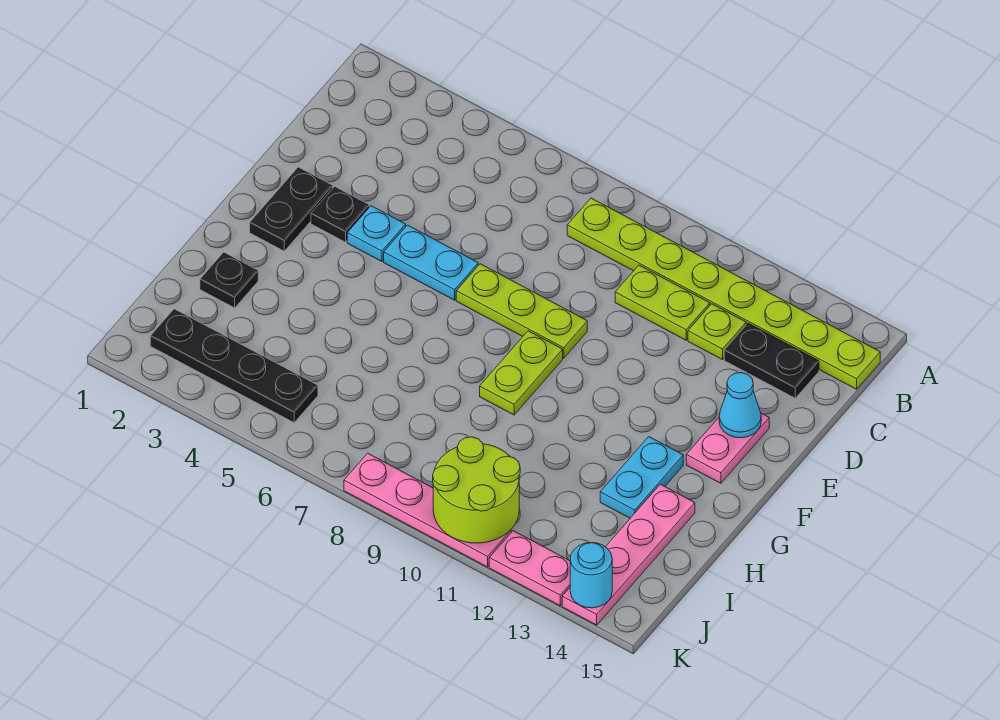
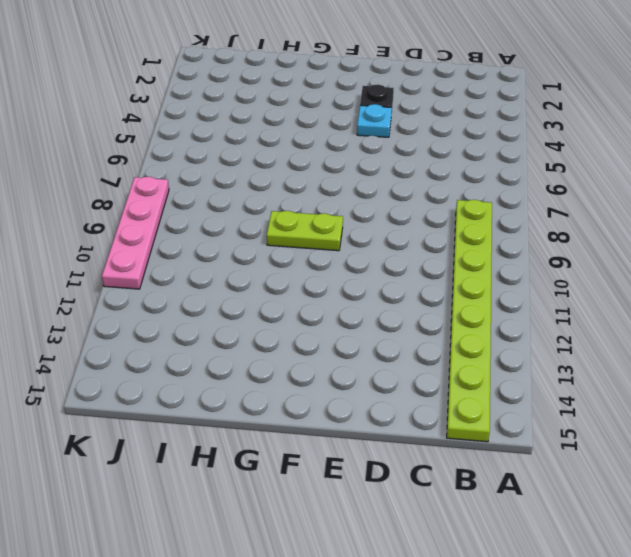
none -> lime plate C10:C11 level 1
none -> lime plate C12 level 1
none -> black plate C13:C14 level 1

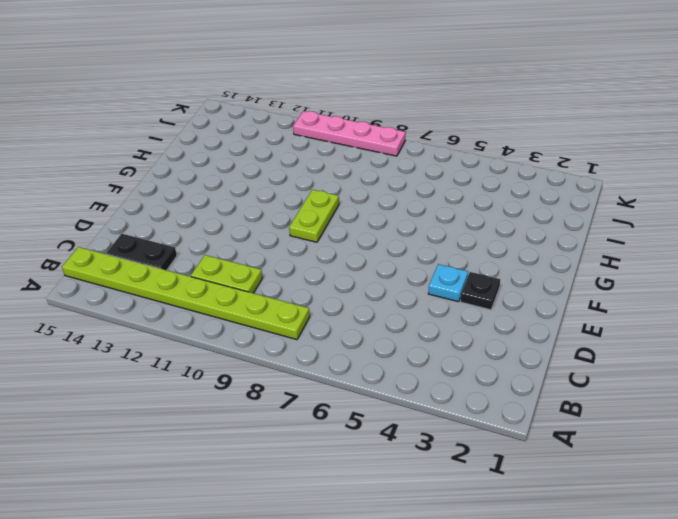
none -> lime plate C12 level 1
none -> black plate E2:F2 level 1
none -> cyan plate E5:E6 level 1

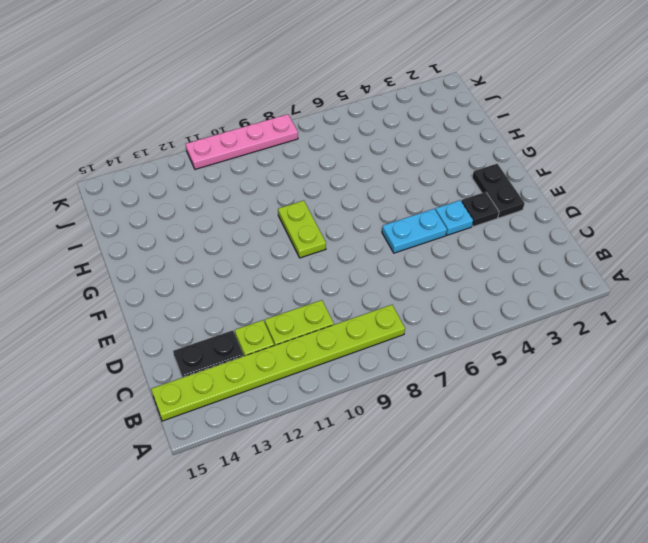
none -> lime plate E7:E9 level 1
none -> pink plate E14:F14 level 1
none -> cyan plate G13:H13 level 1

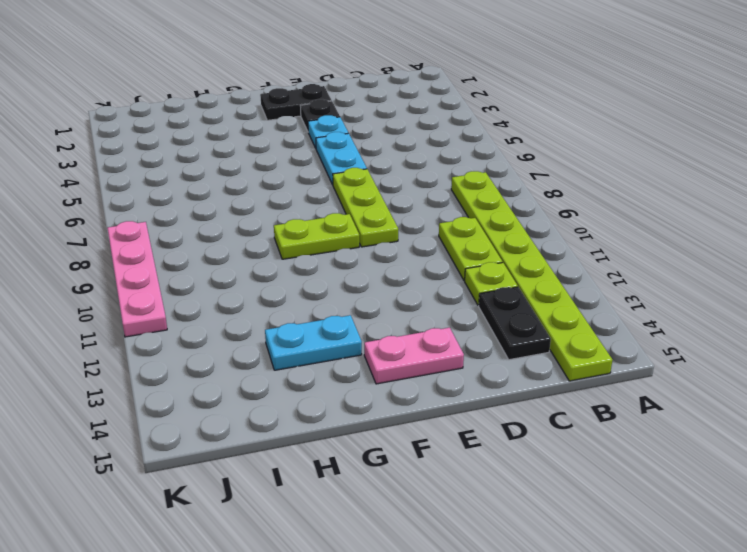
none -> black plate H2 level 1
none -> pink plate H14:K14 level 1
none -> black plate J2:J5 level 1

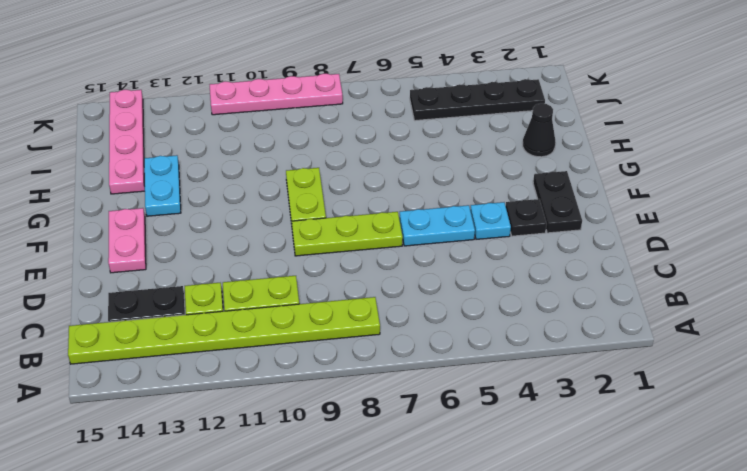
black cone H2 level 1 -> black plate H2 level 1
none -> pink plate K12:K13 level 1
none -> cyan cone E14 level 2
none -> lime round brick J10:K11 level 2

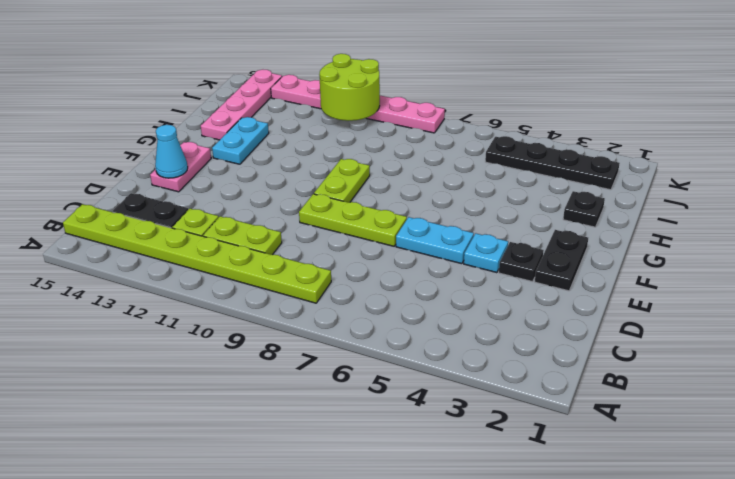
none -> cyan round brick K14 level 2

